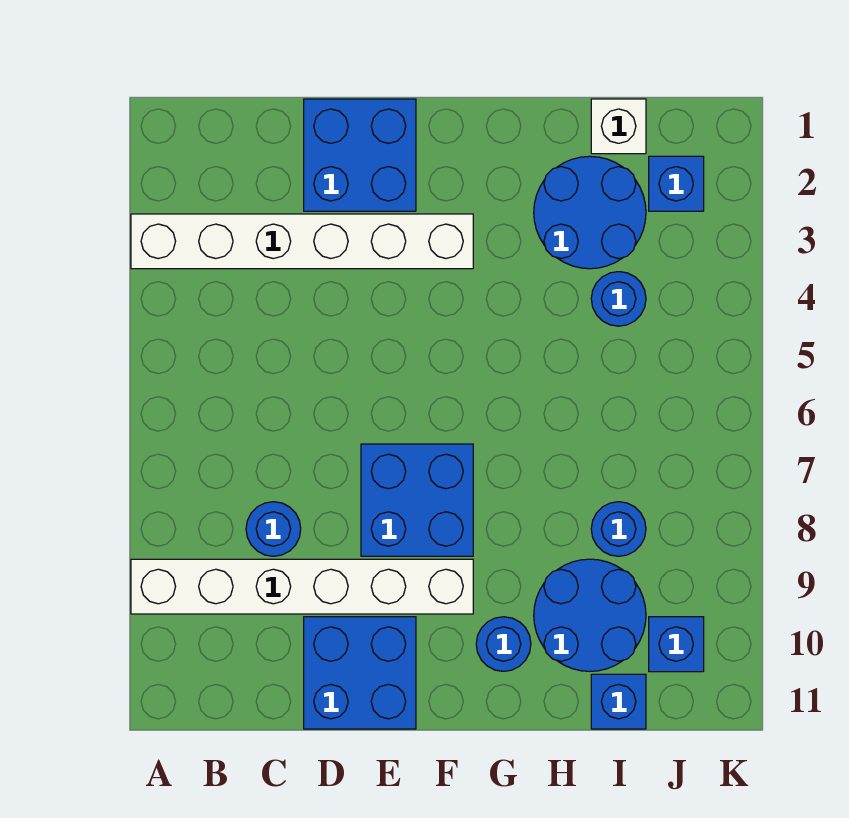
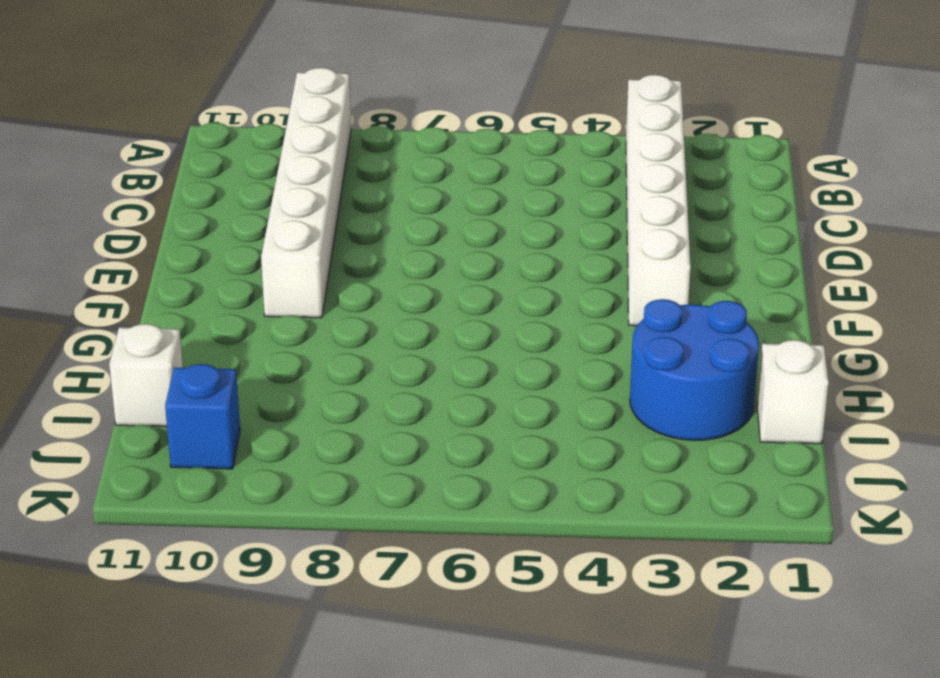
white brick I11 level 1 -> blue brick I11 level 1
none -> blue round brick C8 level 1
none -> blue brick D1:E2 level 1
none -> blue brick D10:E11 level 1

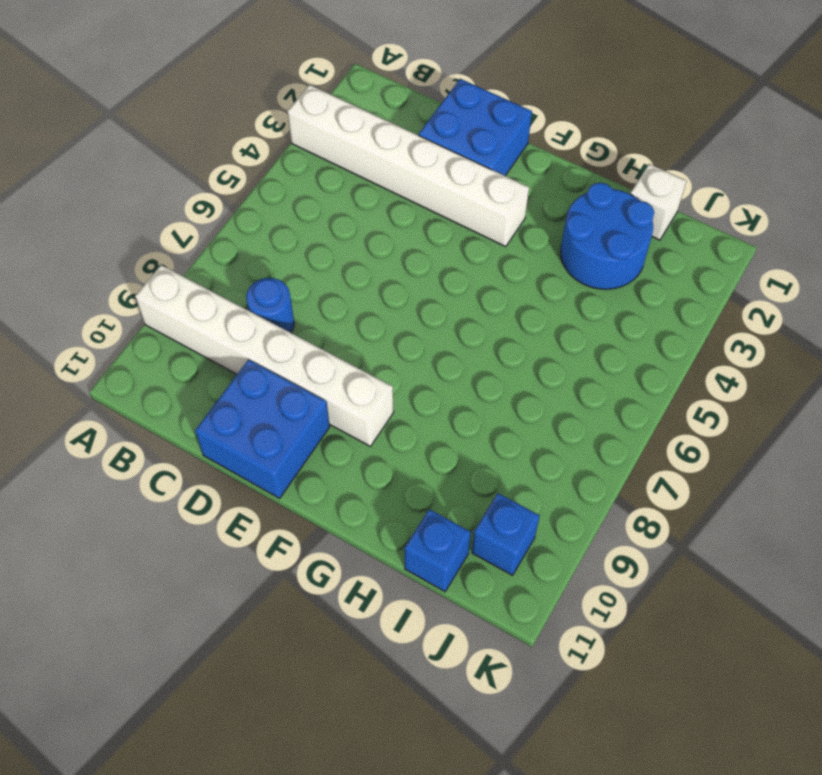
none -> blue brick E7:F8 level 1
none -> blue round brick G10 level 1
none -> blue round brick H9:I10 level 1

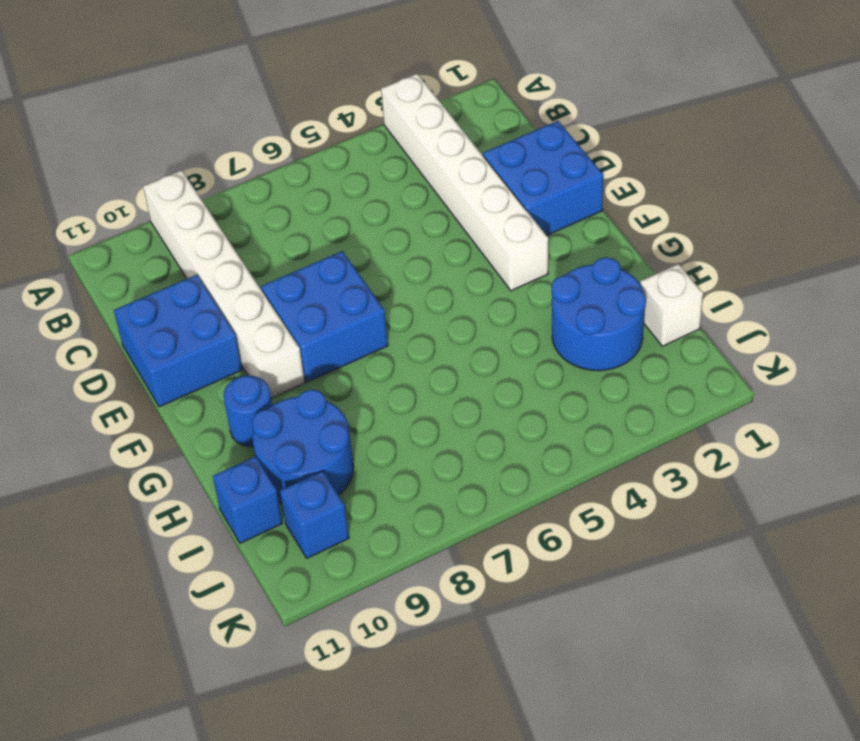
none -> blue round brick C8 level 1
none -> blue round brick I4 level 1
none -> blue round brick I8 level 1

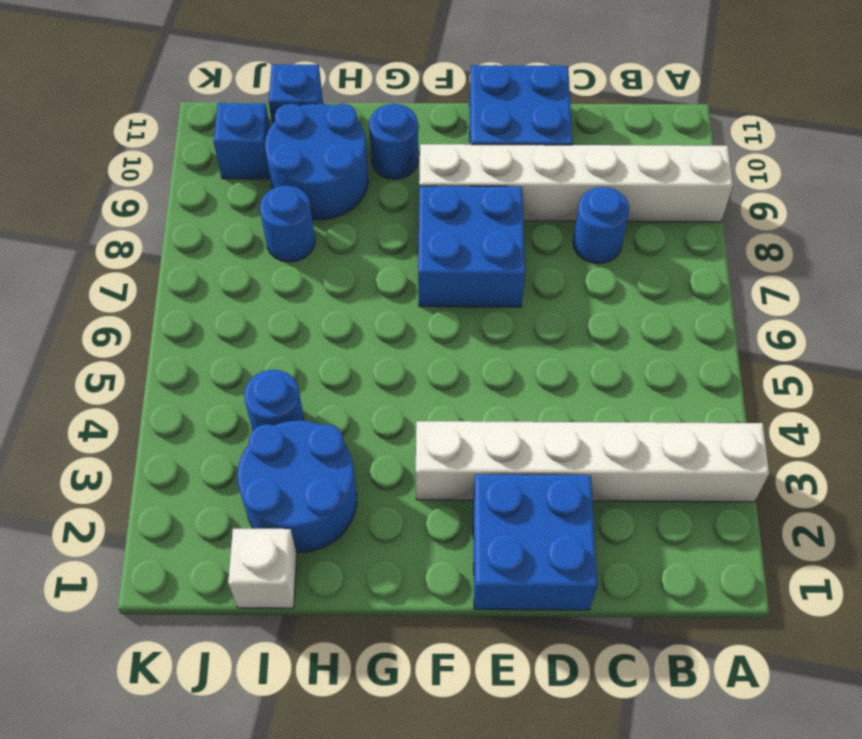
none -> blue brick J2 level 1

